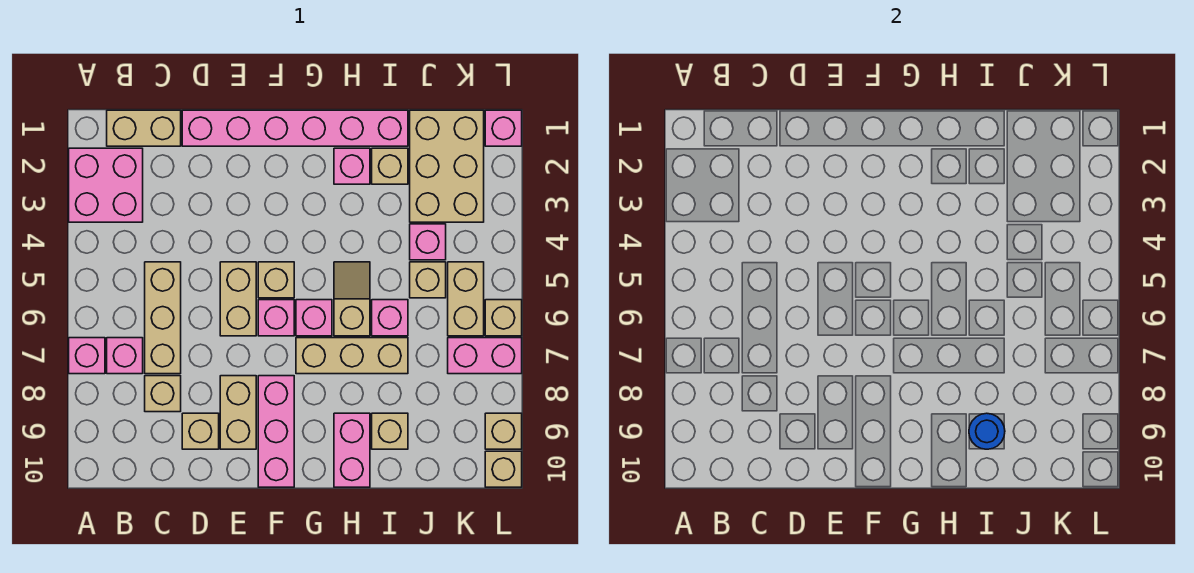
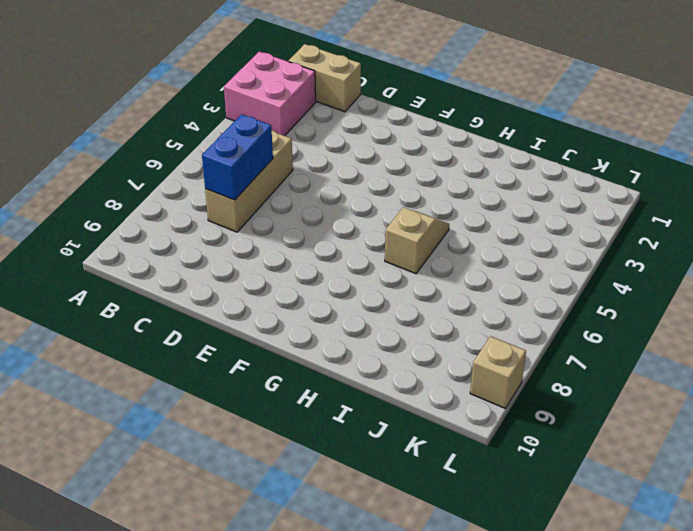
blue brick C6:C7 level 2 -> none
none -> pink brick A7 level 1
none -> pink brick B7 level 1
none -> tan brick C8 level 1
none -> pink brick D1:I1 level 1

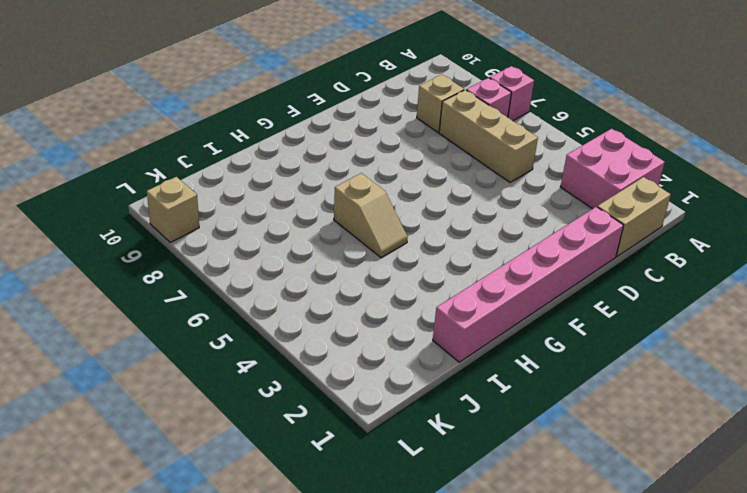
none -> tan brick D9 level 1
none -> tan brick E5:E6 level 1
none -> tan brick E8:E9 level 1
none -> tan brick F5 level 1

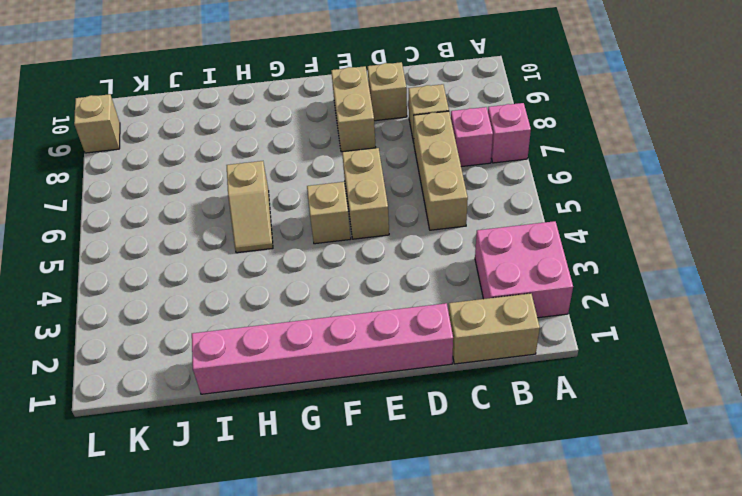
none -> pink brick F6 level 1
none -> pink brick F8:F10 level 1
none -> pink brick G6 level 1
none -> tan brick G7:I7 level 1

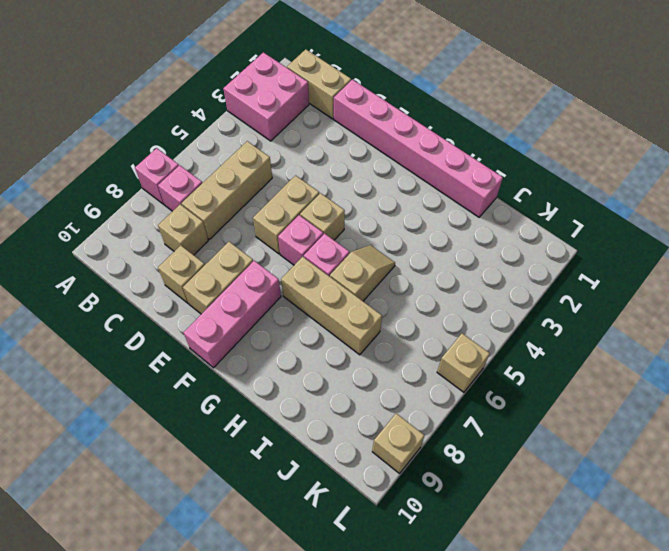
none -> pink brick H2 level 1
none -> pink brick H9:H10 level 1
none -> tan brick I2 level 1
none -> pink brick I6 level 1

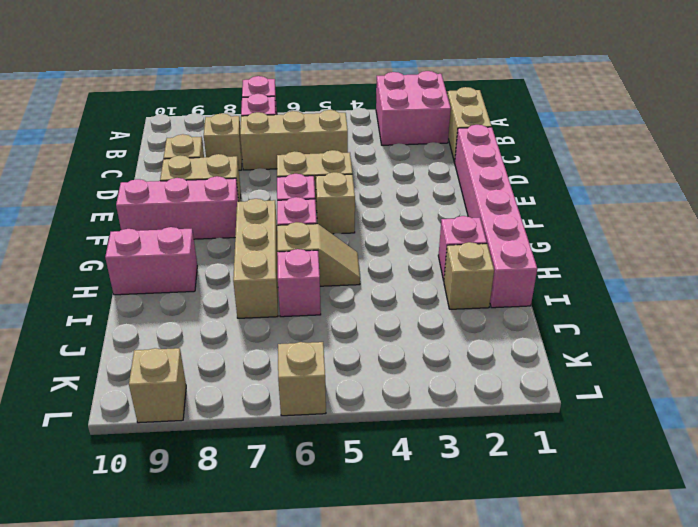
none -> tan brick I9 level 1
none -> tan brick J1:K3 level 1
none -> pink brick J4 level 1
none -> tan brick J5 level 1

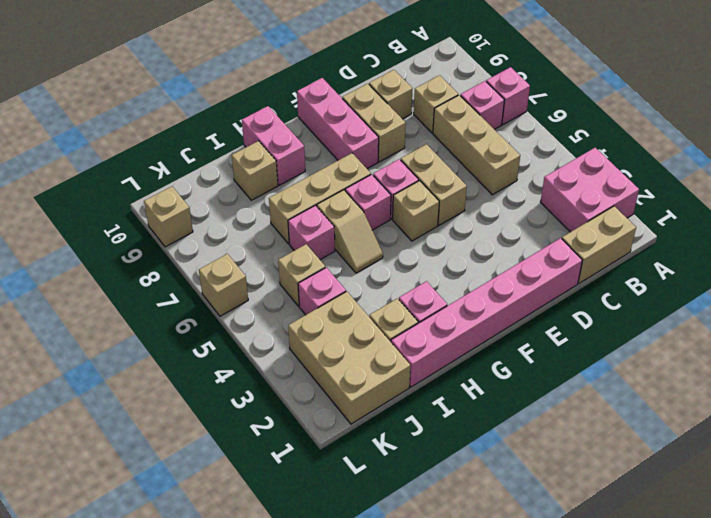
none -> tan brick K5:K6 level 1
none -> pink brick K7:L7 level 1
none -> pink brick L1 level 1
none -> tan brick L10 level 1

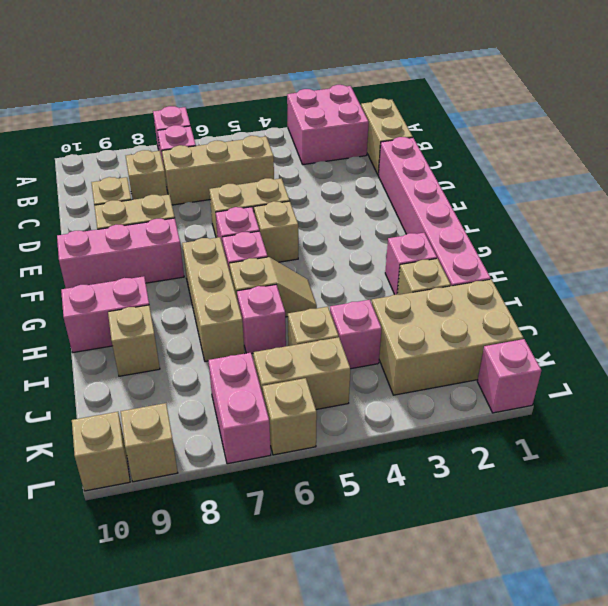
none -> blue round brick I9 level 2

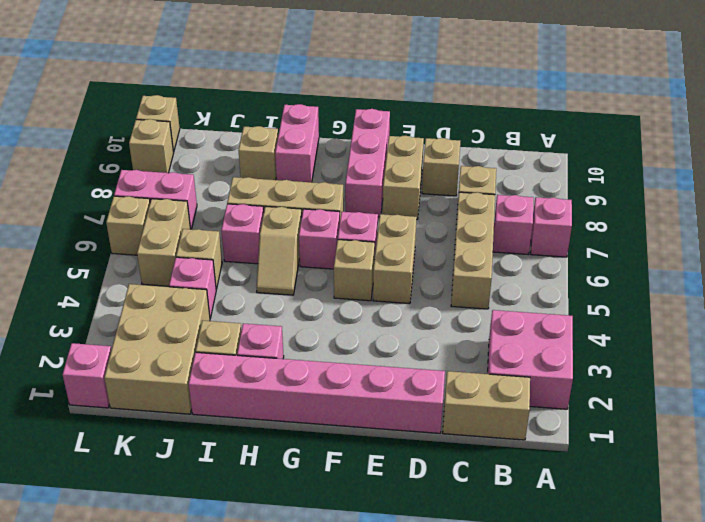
none -> blue round brick I9 level 2

